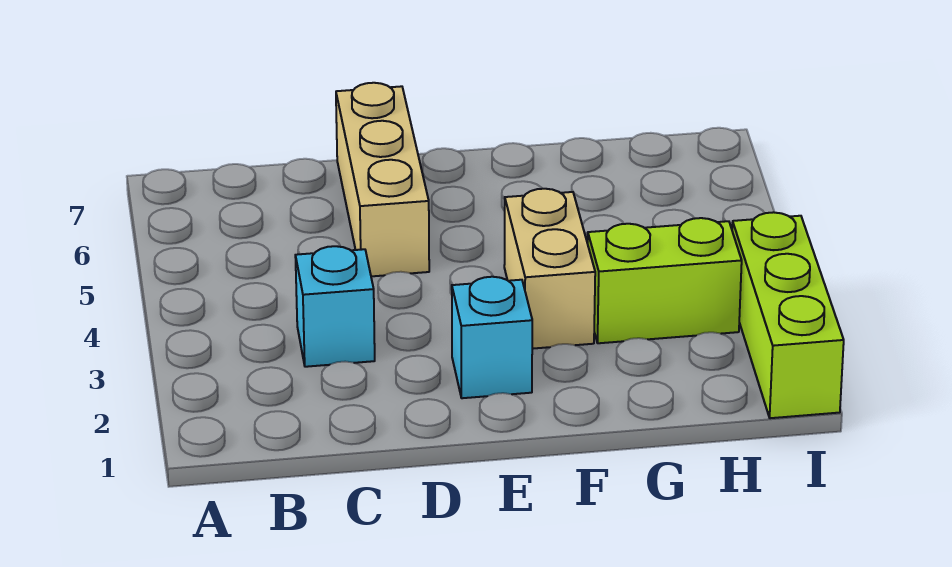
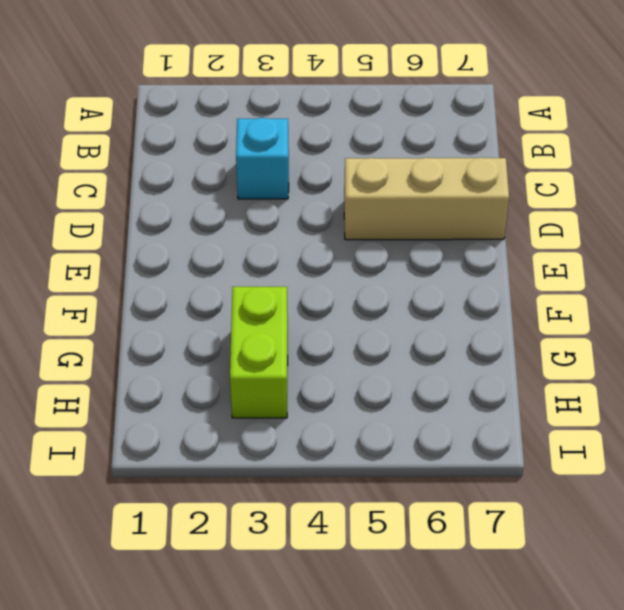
none -> cyan brick E2 level 1
none -> tan brick F3:F4 level 1

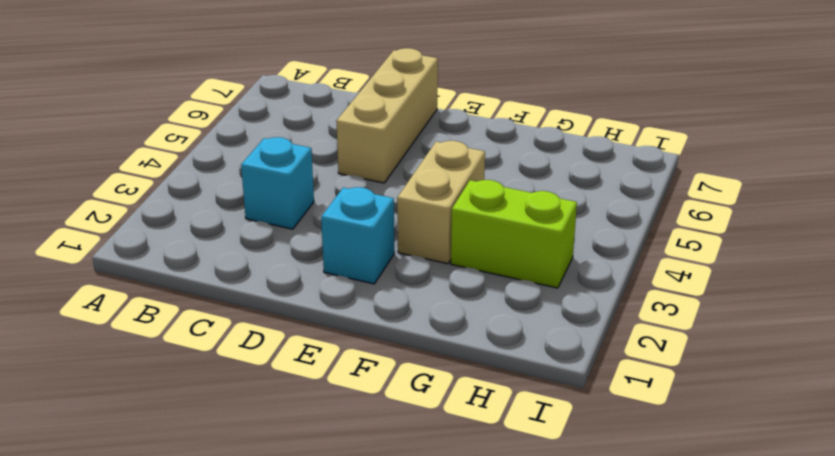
none -> lime brick I1:I3 level 1

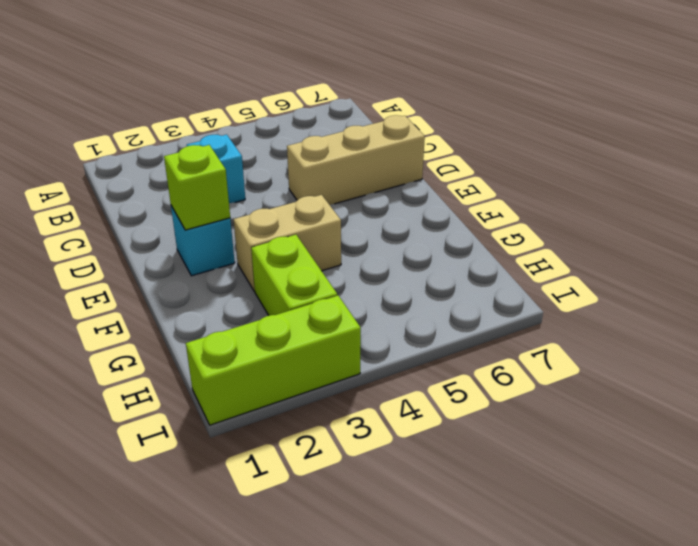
lime brick E2 level 2 -> none

